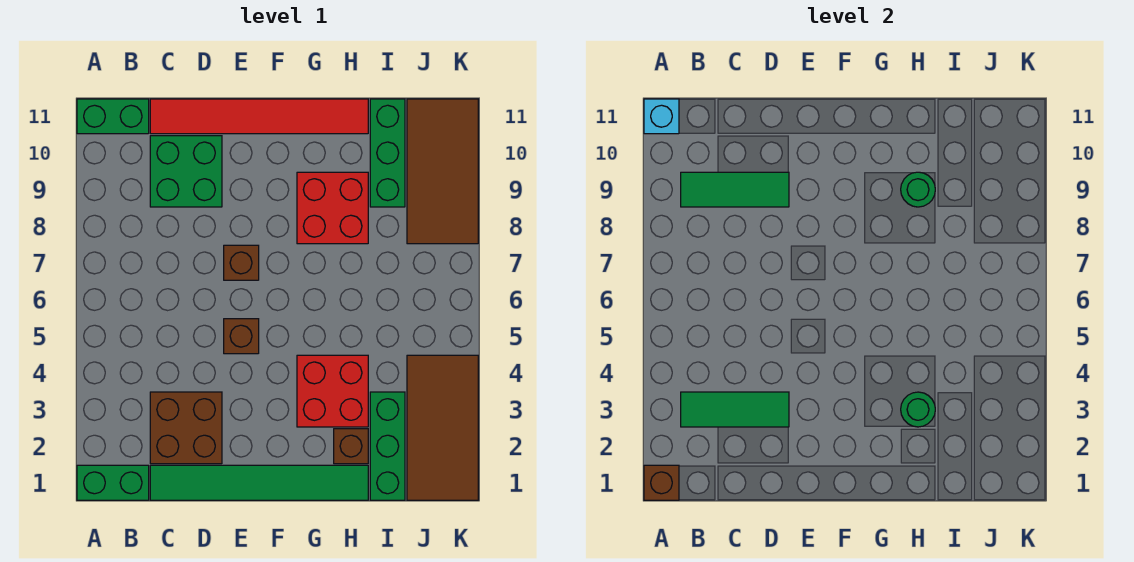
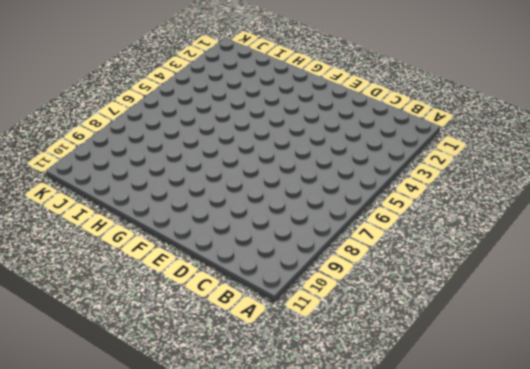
none -> green brick A1:B1 level 1
none -> green brick A11:B11 level 1
none -> green tile C1:H1 level 1

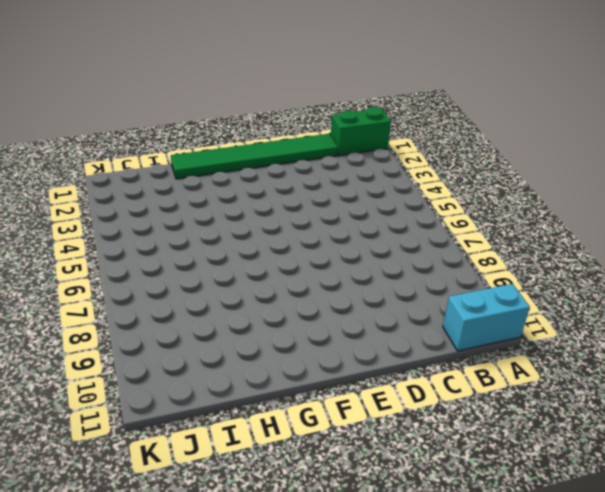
cyan brick A11:B11 level 1 -> green brick A11:B11 level 1
none -> brown brick C2:D3 level 1
none -> green brick C9:D10 level 1
none -> red tile C11:H11 level 1

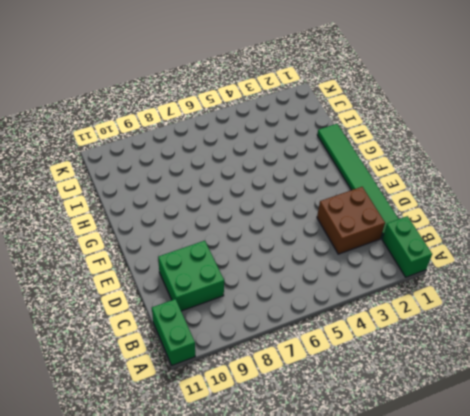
none -> red tile C11:H11 level 1
none -> brown brick E5 level 1
none -> brown brick E7 level 1

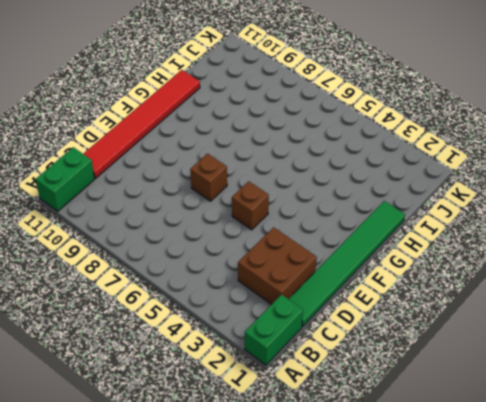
none -> green brick C9:D10 level 1
none -> red brick G3:H4 level 1
none -> red brick G8:H9 level 1

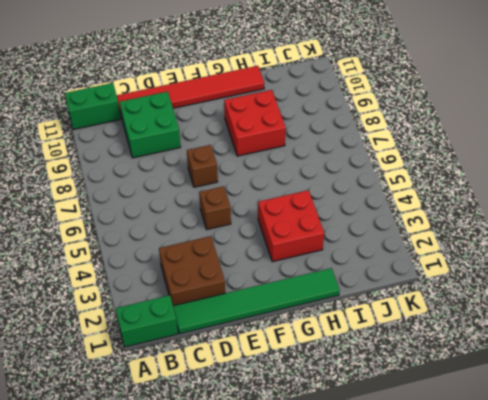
none -> brown brick H2 level 1
none -> green brick I1:I3 level 1
none -> green brick I9:I11 level 1

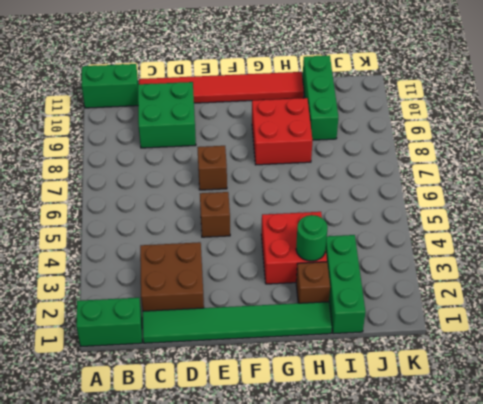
none -> brown tile J1:K4 level 1
none -> brown tile J8:K11 level 1
none -> brown brick A1 level 2

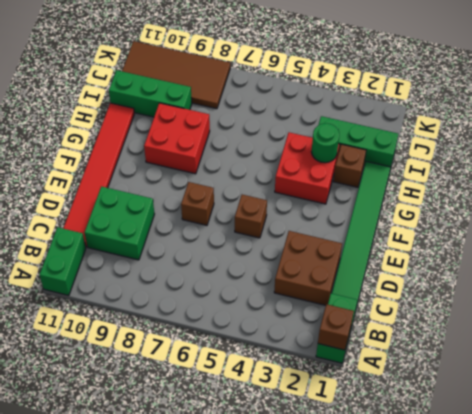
none -> brown tile J1:K4 level 1
none -> cyan brick A11 level 2
none -> green tile B3:D3 level 2

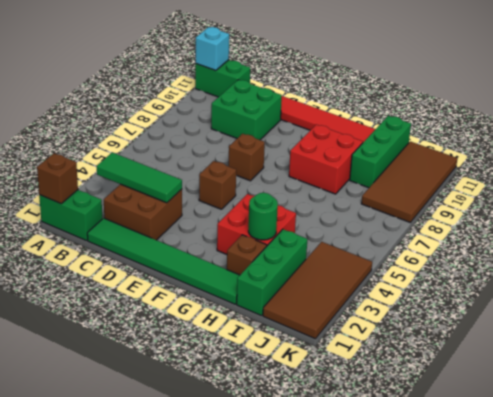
none -> green tile B9:D9 level 2
none -> green round brick H9 level 2

